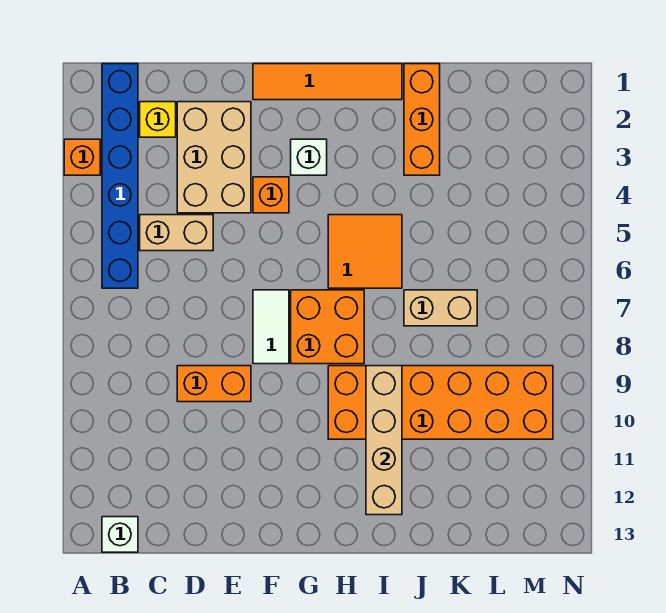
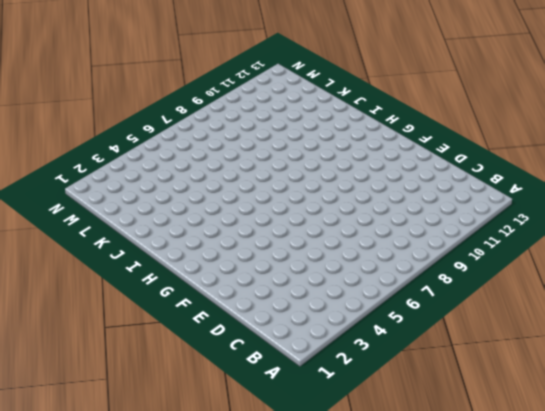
none -> orange brick A3 level 1
none -> blue brick B1:B6 level 1
none -> white brick B13 level 1

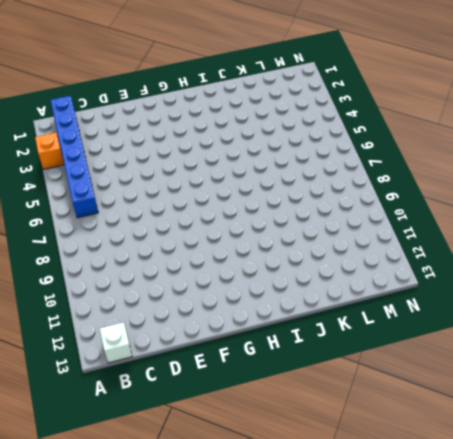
none -> yellow brick C2 level 1
none -> tan brick C5:D5 level 1
none -> tan brick D2:E4 level 1

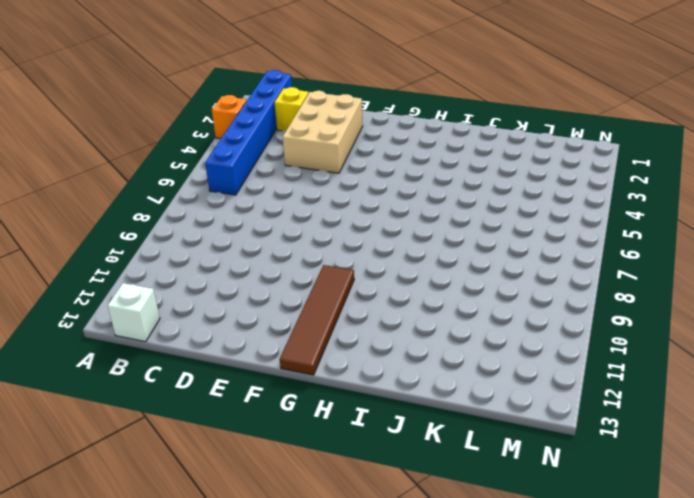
brown tile G10:G13 level 1 -> none
none -> tan brick C5:D5 level 1
none -> orange brick D9:E9 level 1
none -> orange tile F1:I1 level 1

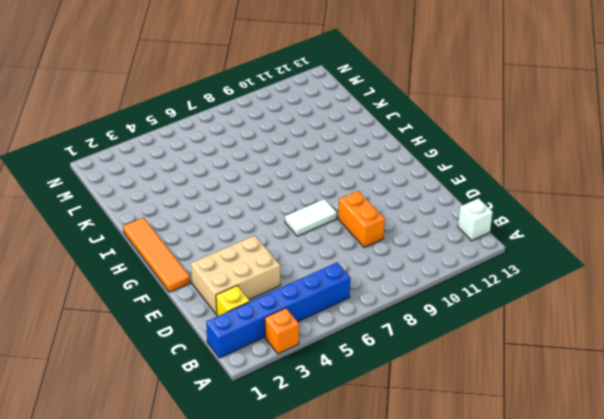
none -> tan brick C5:D5 level 1
none -> orange brick F4 level 1
none -> white brick G3 level 1

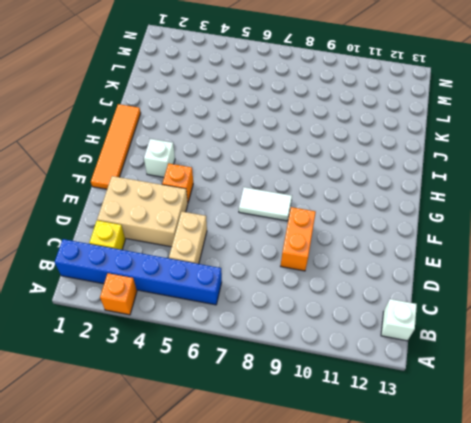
none -> orange brick G7:H8 level 1
none -> orange tile H5:I6 level 1
none -> orange brick H9:M10 level 1

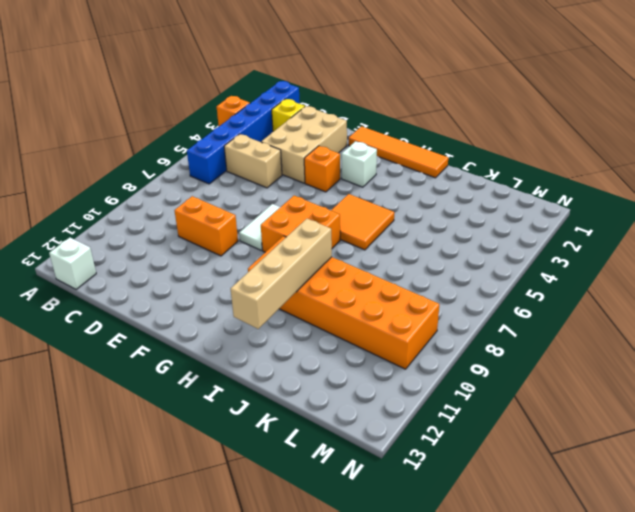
none -> orange brick J1:J3 level 1
none -> tan brick J7:K7 level 1

